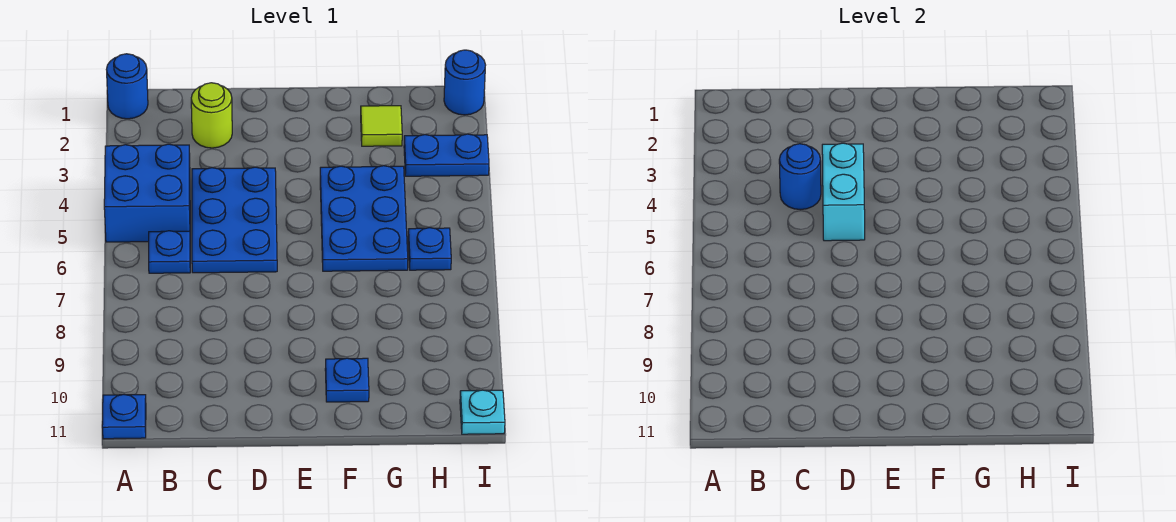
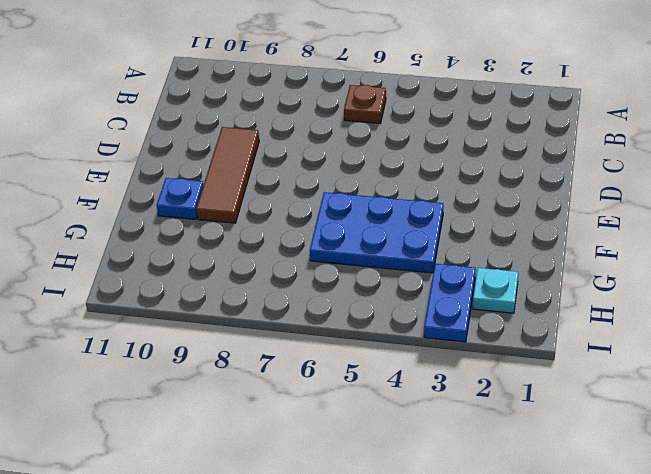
brown plate B6 level 1 -> blue plate B6 level 1
brown tile D9:F9 level 1 -> none
cyan plate H2 level 1 -> cyan plate I11 level 1
none -> blue round brick A1 level 1
none -> blue brick A4:B5 level 1
none -> blue plate A11 level 1

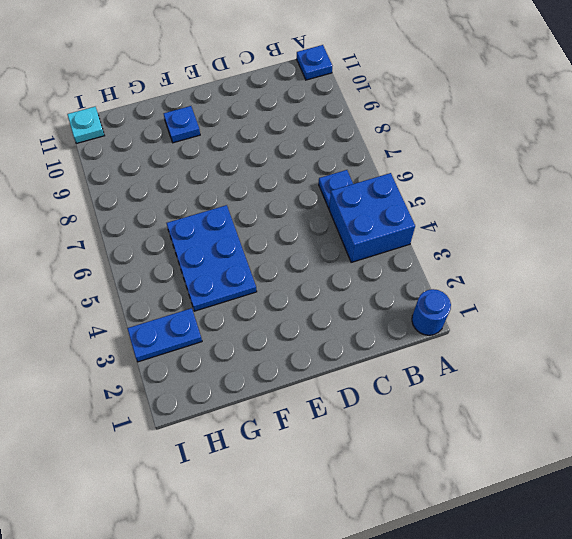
none -> lime round brick C2 level 1
none -> blue plate C4:D6 level 1
none -> lime tile G2 level 1

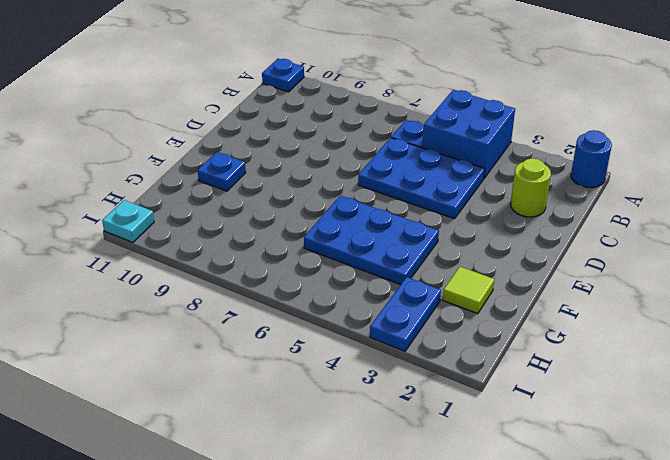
none -> blue plate H6 level 1
none -> blue round brick I1 level 1
none -> blue round brick C4 level 2

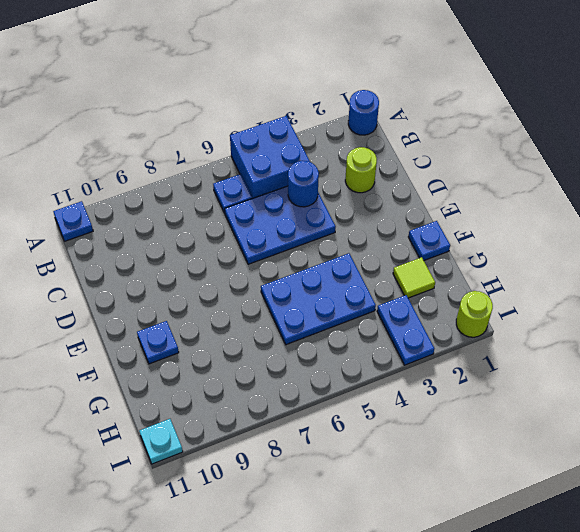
blue plate F1 level 1 -> blue plate H6 level 1
lime round brick I1 level 1 -> blue round brick I1 level 1
none -> cyan brick D4:D5 level 2

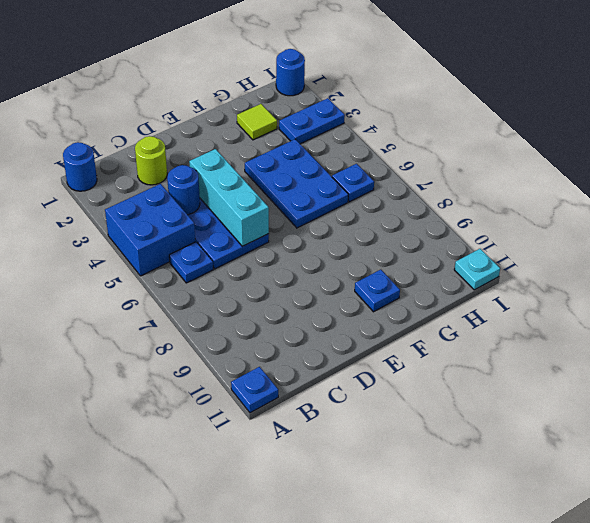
cyan brick D4:D6 level 2 -> cyan brick D4:D5 level 2

